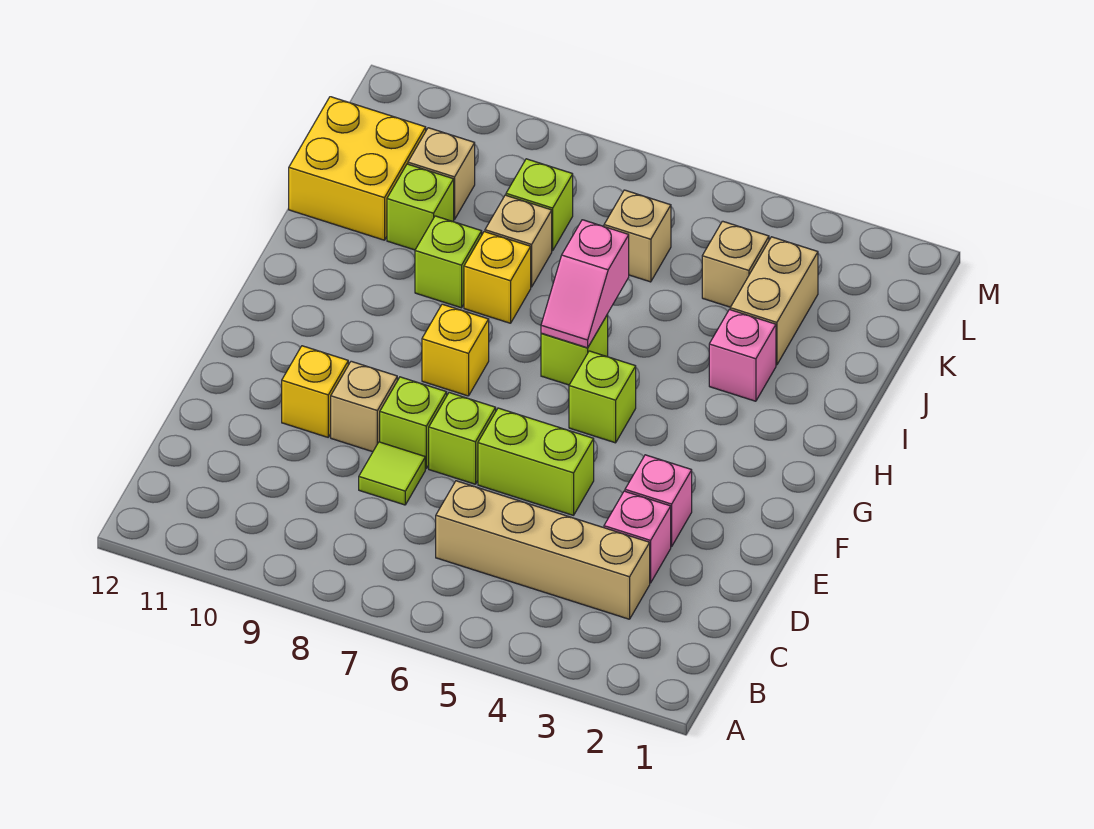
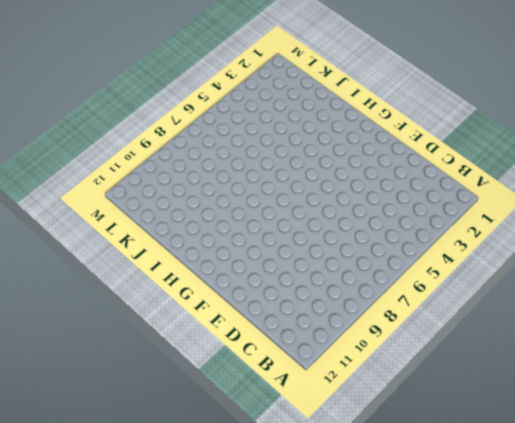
none -> tan brick C3:C6 level 1
none -> pink brick D3 level 1
none -> lime tile D8 level 1

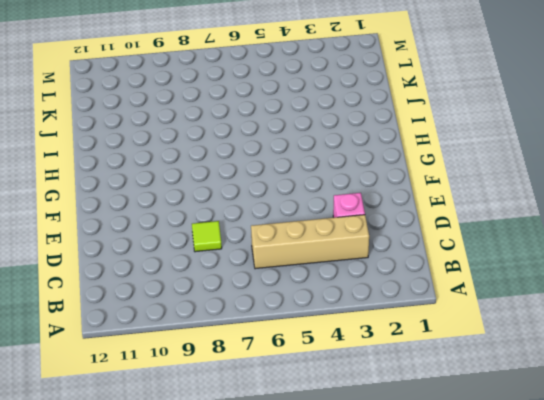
none -> pink brick E3 level 1
none -> lime brick E5:E6 level 1
none -> lime brick E7 level 1

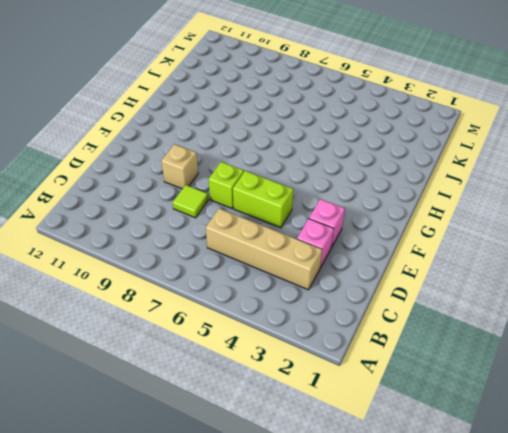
none -> lime brick E8 level 1
none -> yellow brick E10 level 1
none -> lime brick G5 level 1

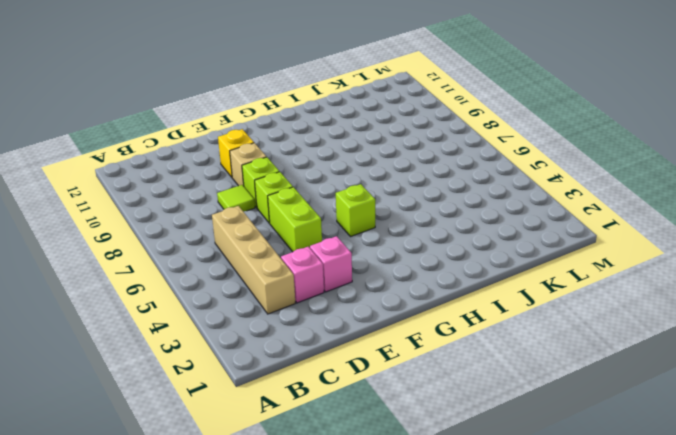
none -> yellow brick G8 level 1
none -> lime brick H6 level 1
none -> pink brick I3 level 1

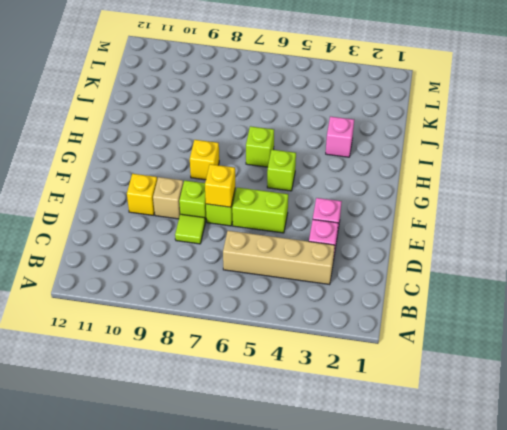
yellow brick E7 level 2 -> yellow brick I8 level 1
none -> lime brick I9 level 1
none -> tan brick J3:K3 level 1
none -> tan brick J8 level 1

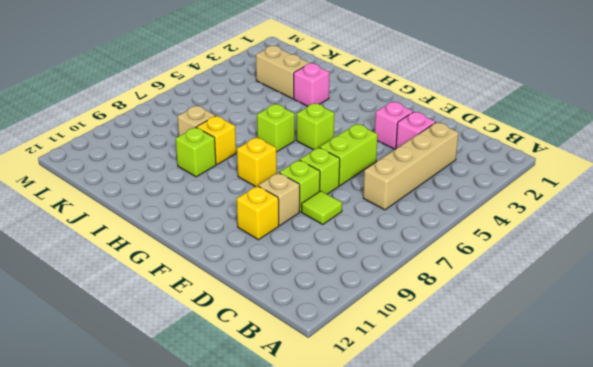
none -> lime brick J10 level 1
none -> yellow brick J11:K12 level 1
none -> tan brick K4 level 1

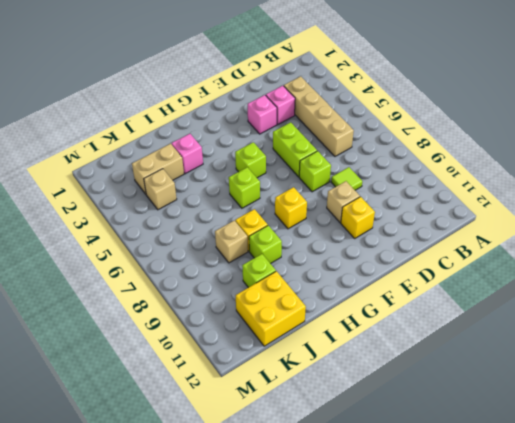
none -> lime brick E8 level 1
none -> tan brick K6 level 1
none -> lime brick K8 level 1

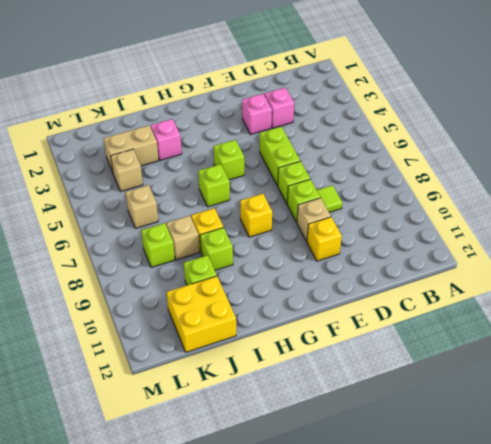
none -> tan brick C3:C6 level 1
none -> tan brick K10 level 1
none -> pink slope H6:I6 level 2 top I

